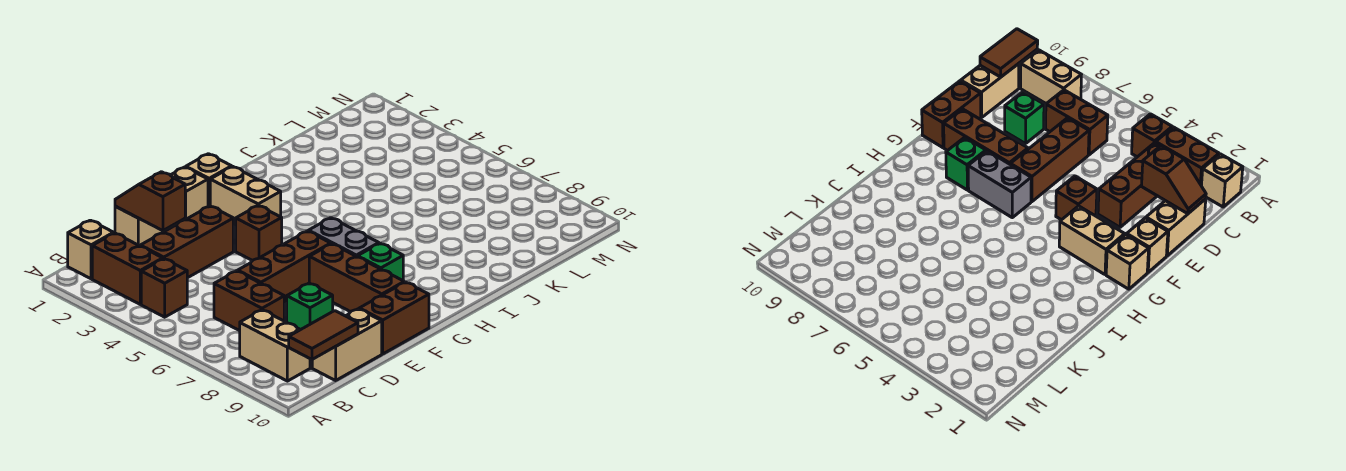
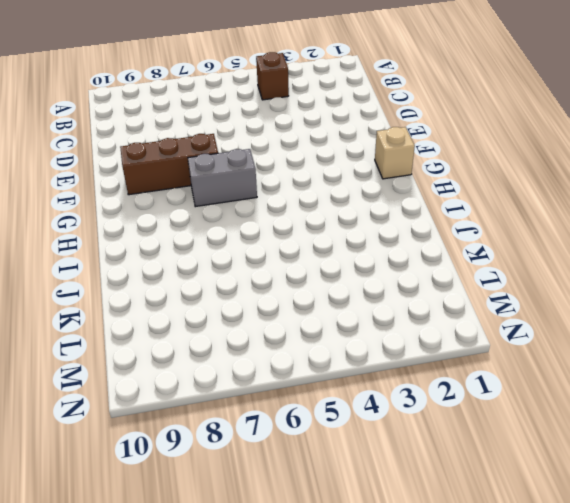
none -> tan brick B1 level 1
none -> brown brick B2:B3 level 1
none -> tan brick B8:B9 level 1

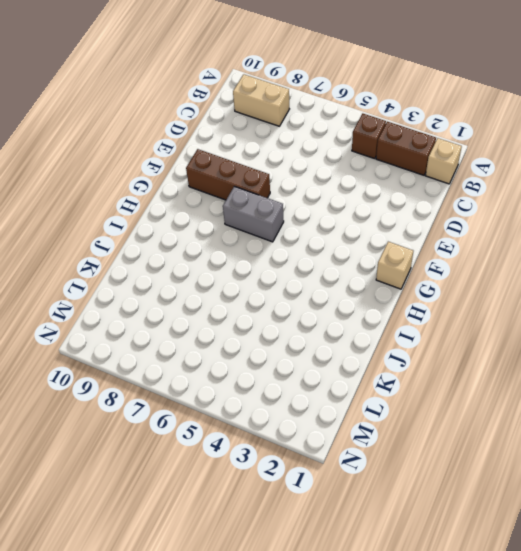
none -> brown brick C3:E3 level 1
none -> brown brick C6:C7 level 1
none -> tan brick C10:D10 level 1

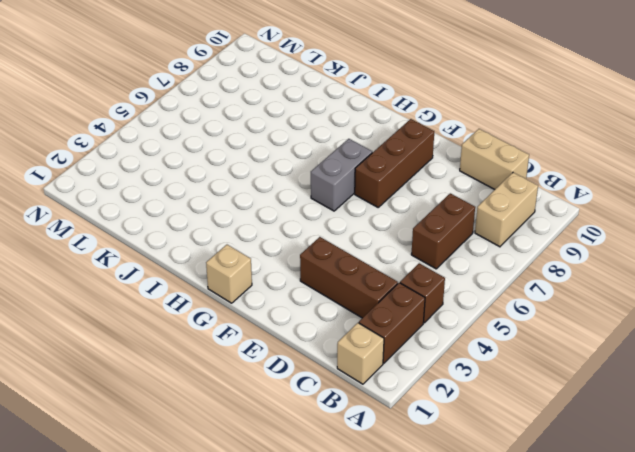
none -> tan brick D1:E1 level 1
none -> brown brick D6:F6 level 1
none -> green brick D8 level 1

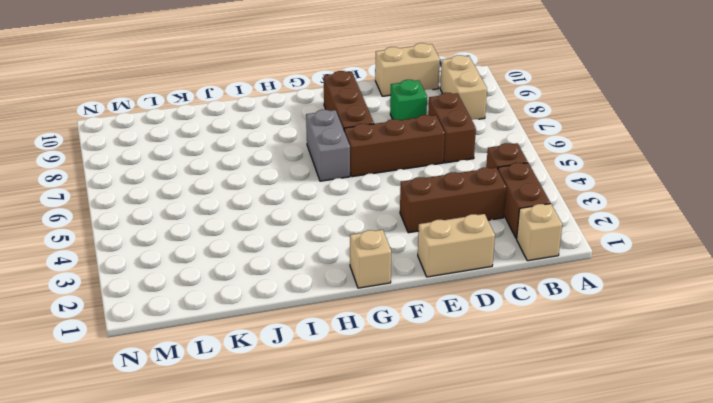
none -> brown brick E10:F10 level 1
none -> tan brick F1 level 1
none -> brown brick F4 level 1

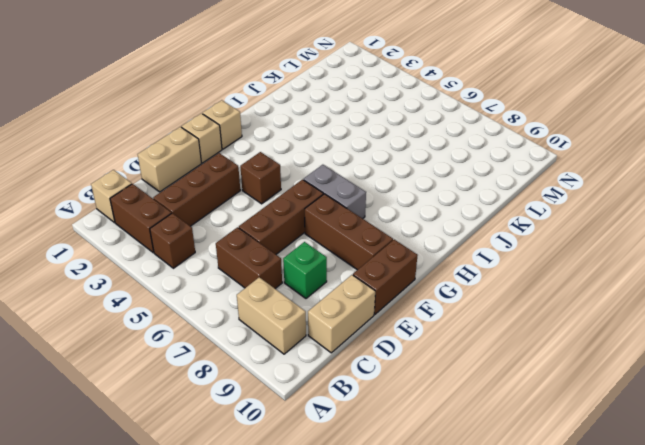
none -> tan brick G2:G3 level 1
none -> green brick G8 level 1
none -> brown tile B10:C10 level 2

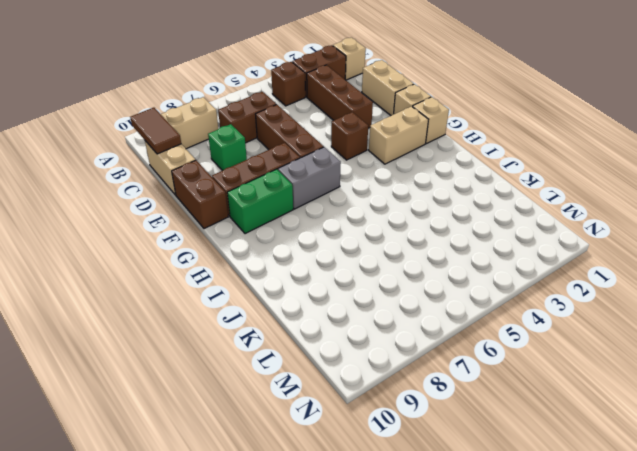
green brick G8:G9 level 1 -> green brick G8 level 1
none -> brown slope D1:D2 level 2 top 2

